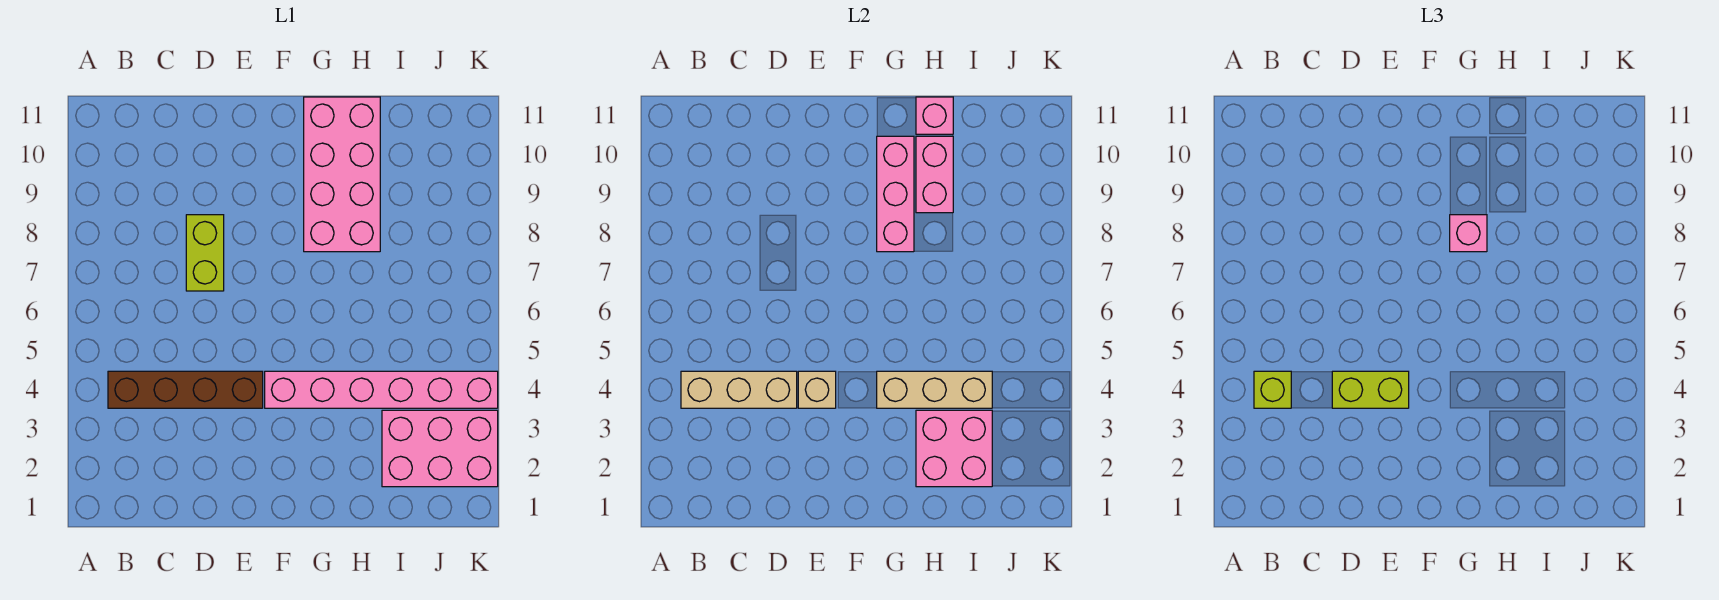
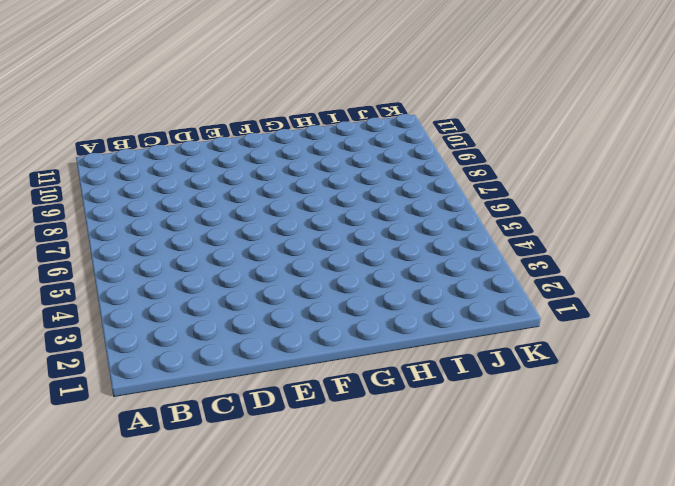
none -> brown brick B4:E4 level 1
none -> lime brick D7:D8 level 1
none -> pink brick F4:K4 level 1

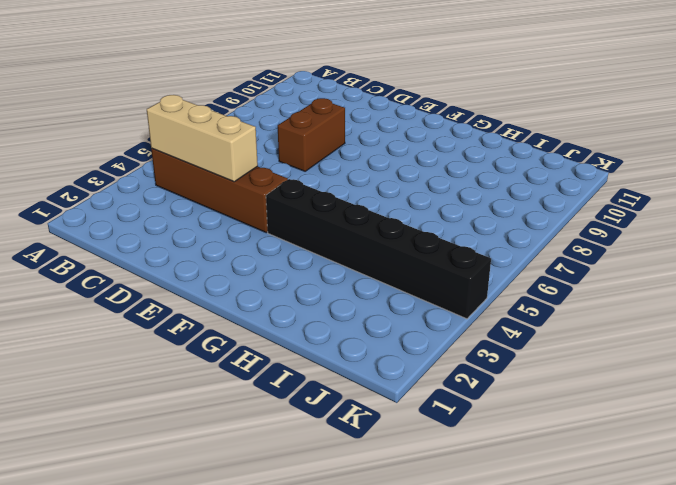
brown brick D7:D8 level 1 -> lime brick D7:D8 level 1
black brick F4:K4 level 1 -> pink brick F4:K4 level 1
none -> pink brick G8:H11 level 1
none -> pink brick I2:K3 level 1
none -> tan brick E4 level 2

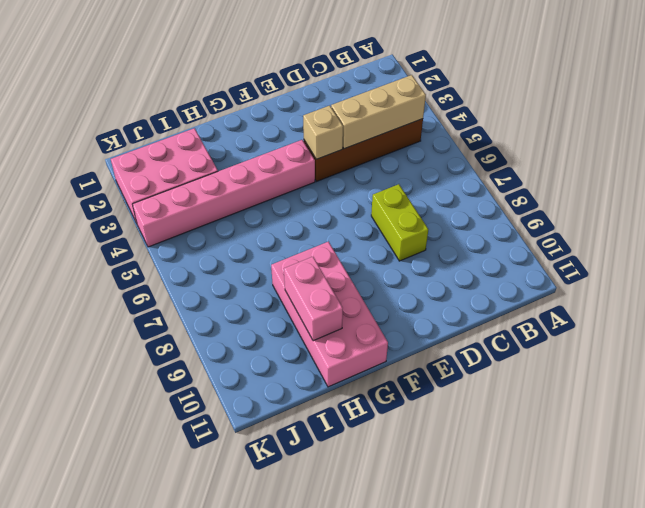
none -> tan brick G4:I4 level 2
none -> pink brick G8:G10 level 2
none -> pink brick H2:I3 level 2

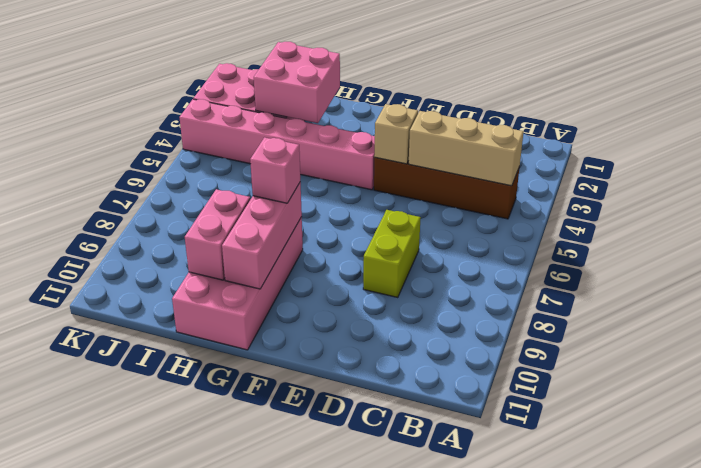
none -> tan brick G4:I4 level 2
none -> pink brick H11 level 2
none -> lime brick B4 level 3

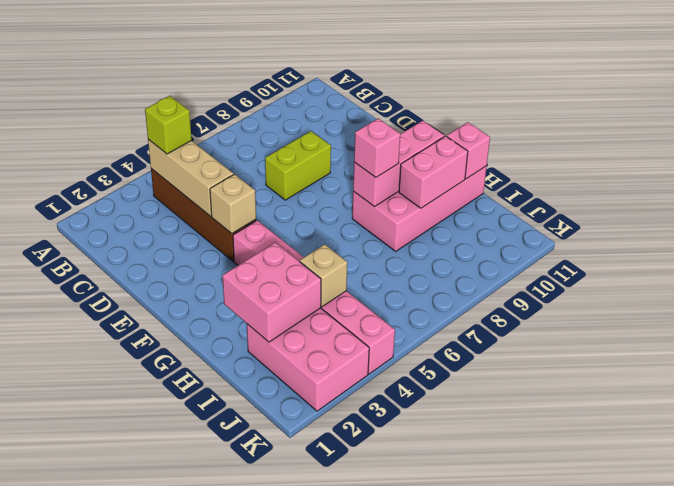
tan brick I4 level 2 -> tan brick G4:I4 level 2
none -> lime brick D4:E4 level 3

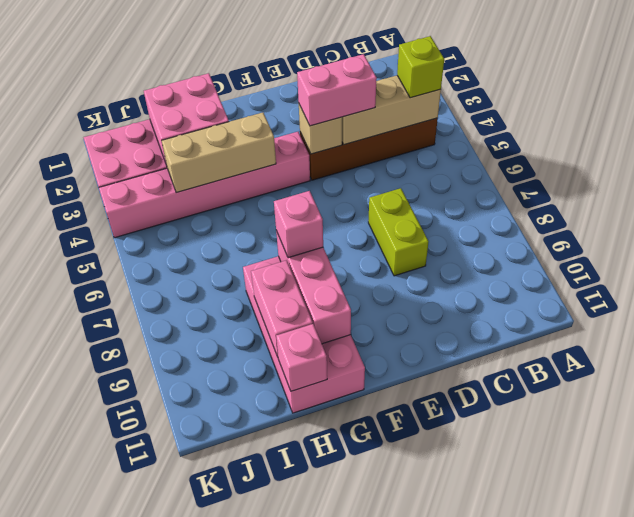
pink brick D4:E4 level 3 -> lime brick D4:E4 level 3

